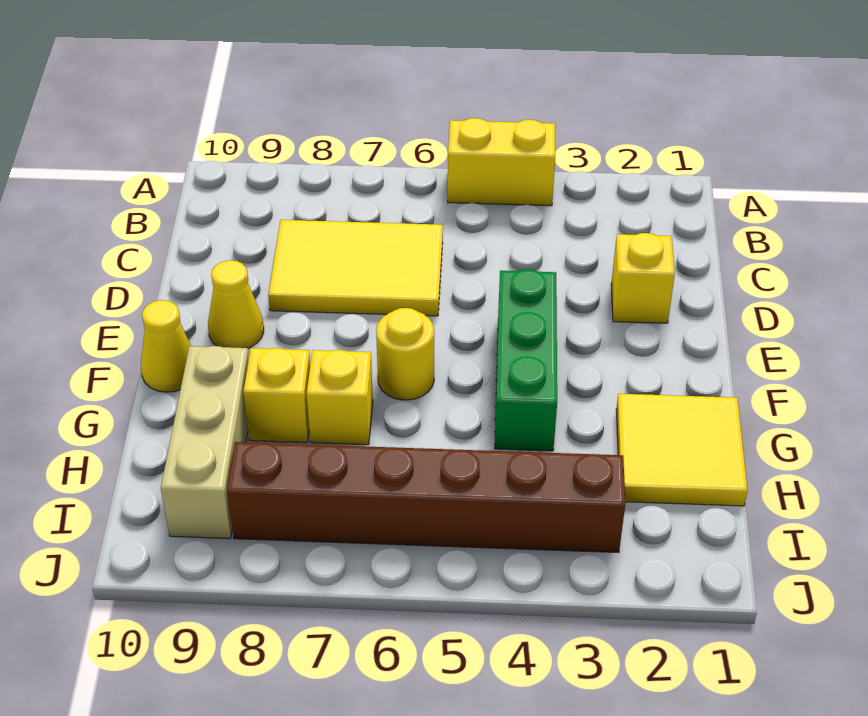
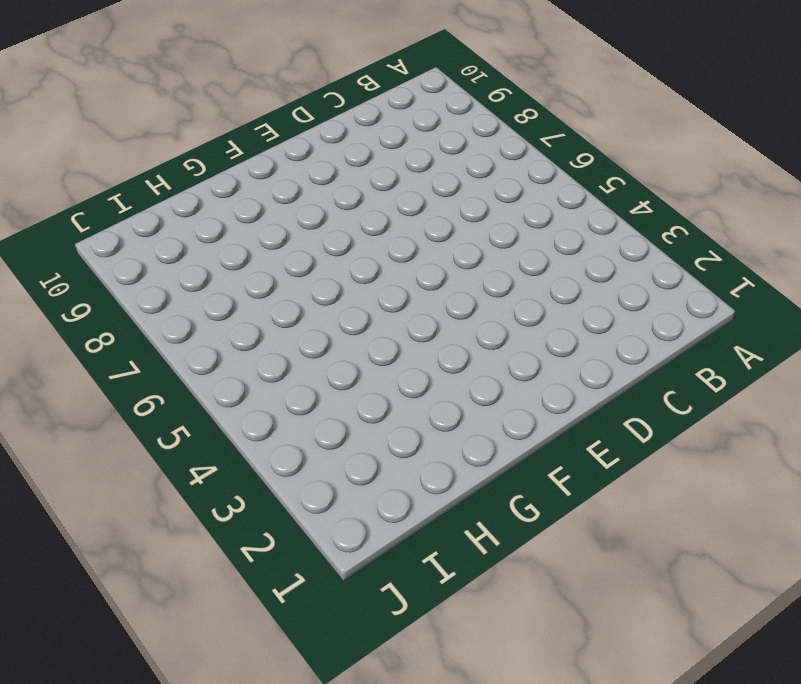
none -> yellow brick A4:A5 level 1
none -> yellow tile C6:D8 level 1
none -> yellow brick D2 level 1

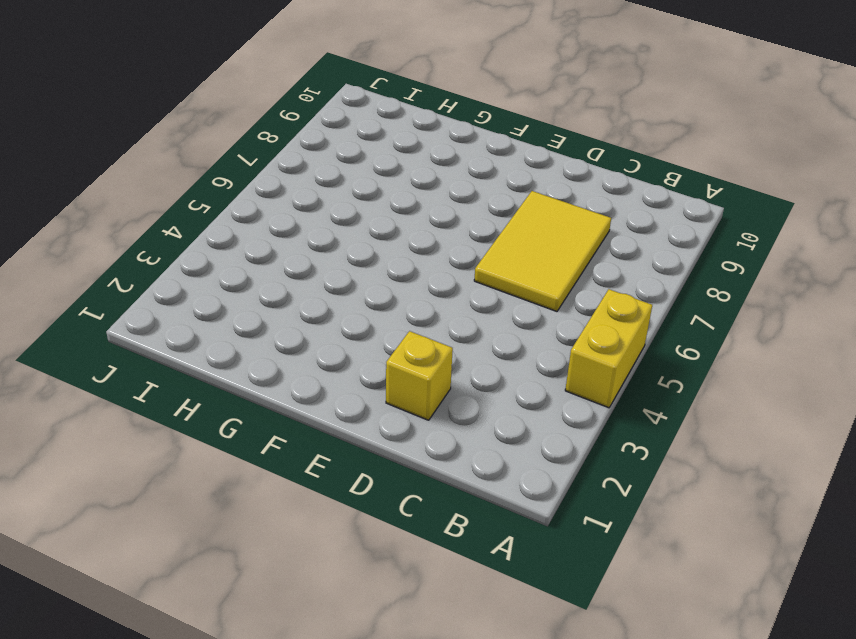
none -> green brick E4:G4 level 1
none -> yellow cone E9 level 1
none -> yellow round brick F6 level 1

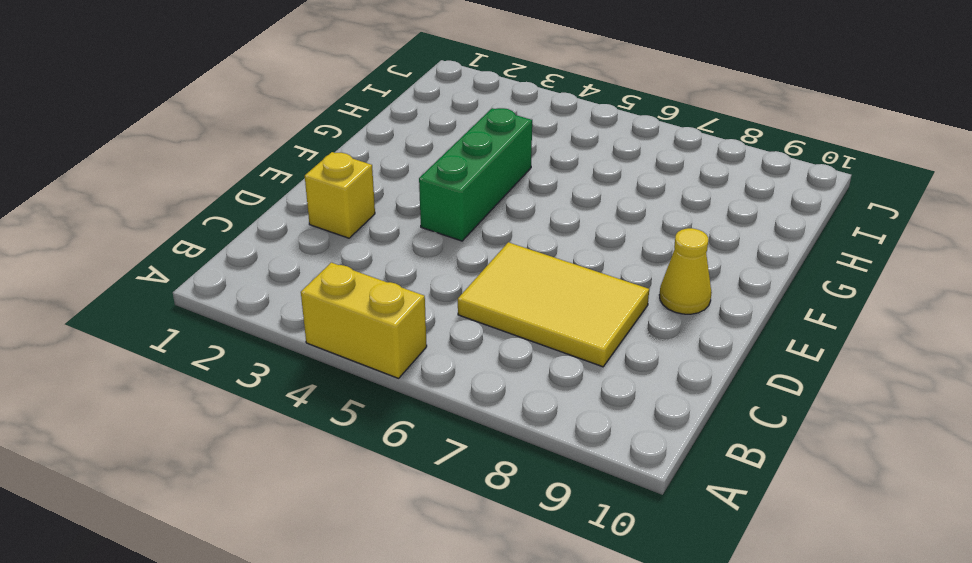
none -> yellow round brick F6 level 1
none -> yellow cone F10 level 1
none -> yellow tile G1:H2 level 1

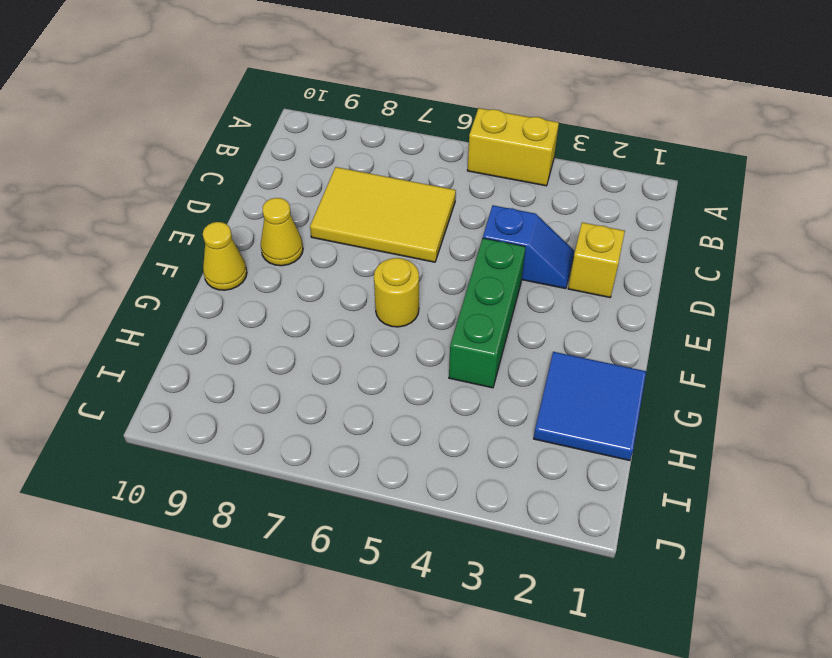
blue slope D3:D4 level 1 top 4 -> none
blue tile G1:H2 level 1 -> yellow tile G1:H2 level 1
none -> yellow brick G7 level 1
none -> yellow brick G8 level 1
none -> tan brick G9:I9 level 1

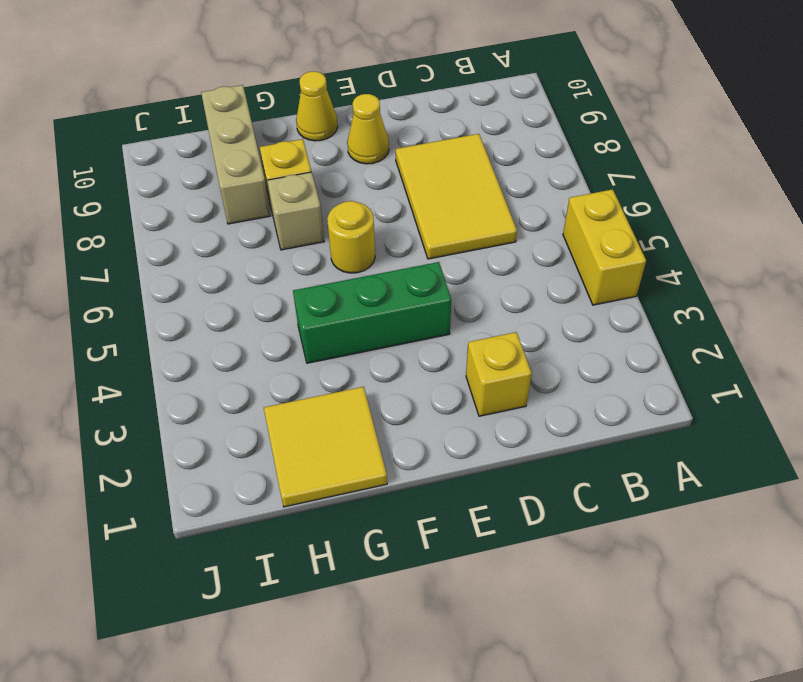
tan brick G7 level 1 -> yellow brick G7 level 1
tan brick H8:H10 level 1 -> tan brick G9:I9 level 1
none -> brown brick I3:I8 level 1

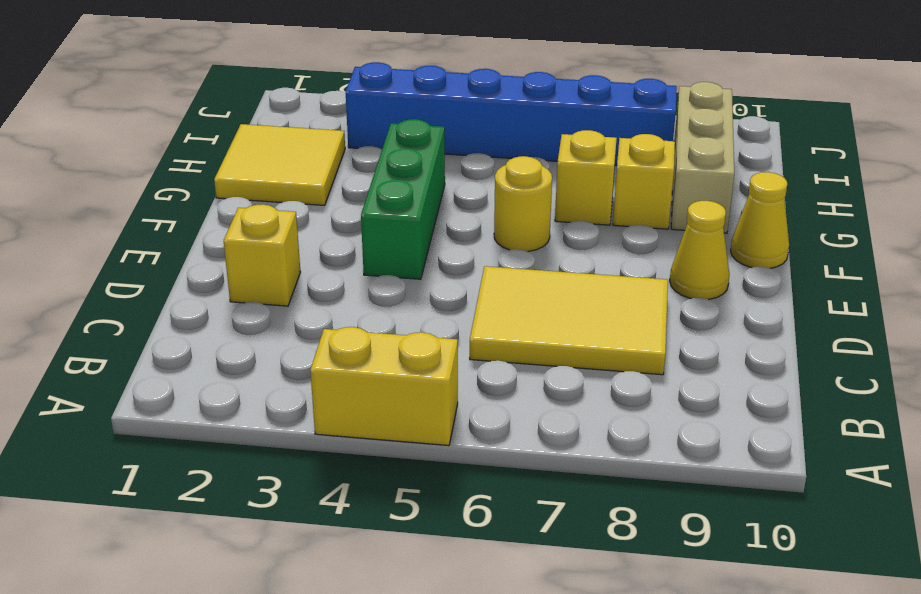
blue brick I3:I8 level 1 -> brown brick I3:I8 level 1

